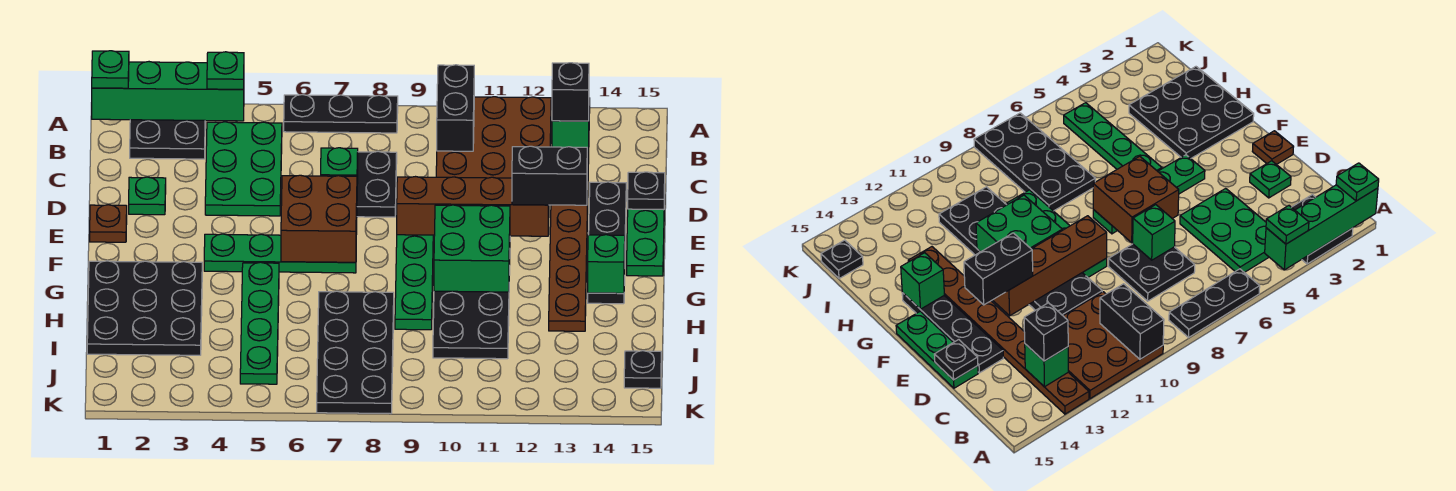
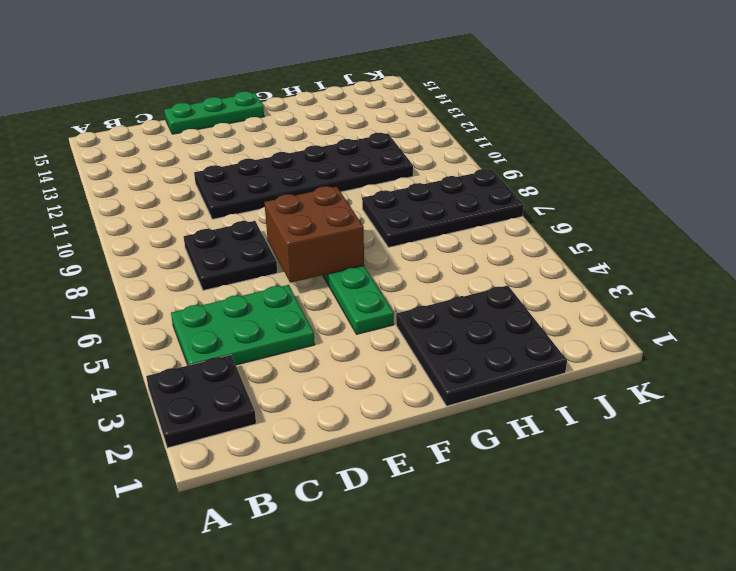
none -> black plate A6:A8 level 1
none -> brown plate A10:C12 level 1
none -> brown plate A13:H13 level 1
none -> green plate D2 level 1

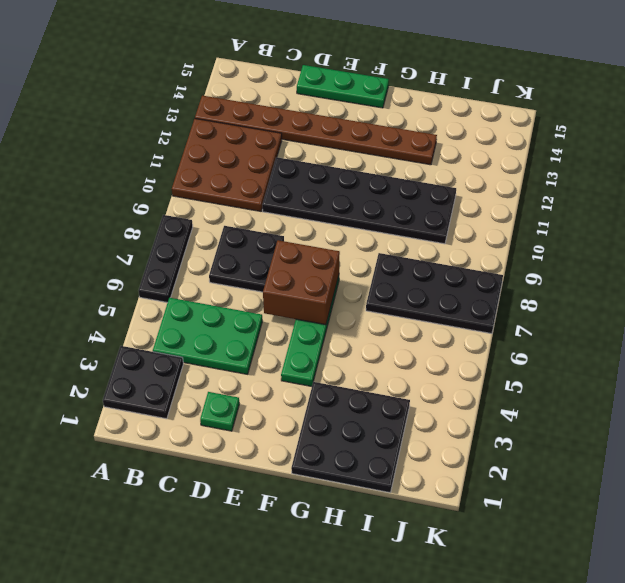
none -> black plate D14:G14 level 1
none -> brown plate E1 level 1
none -> green plate E9:H9 level 1
none -> green plate G5:J5 level 1

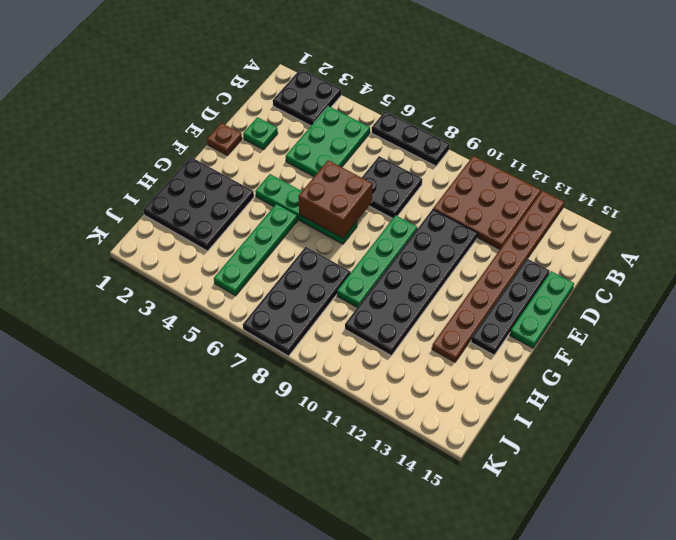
none -> black plate J15 level 1
none -> green brick A1:A4 level 2
none -> black brick A10:B10 level 2
none -> green brick B13 level 2

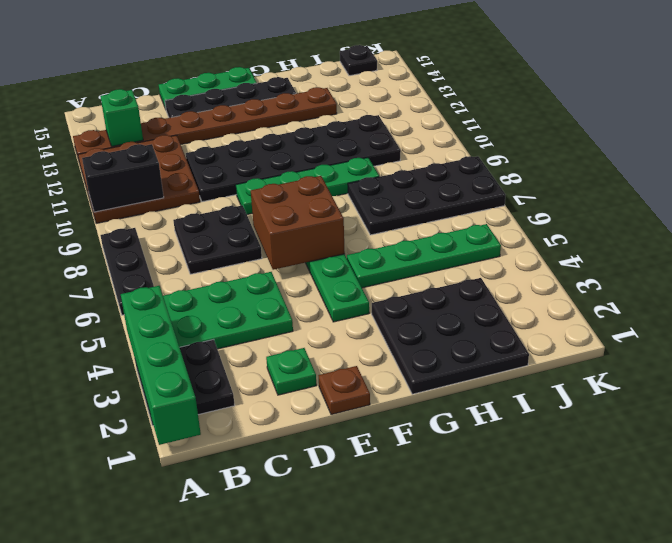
none -> green brick D7 level 2
none -> black plate D15 level 2
none -> brown brick E9:E12 level 2
none -> green brick F10:G11 level 2

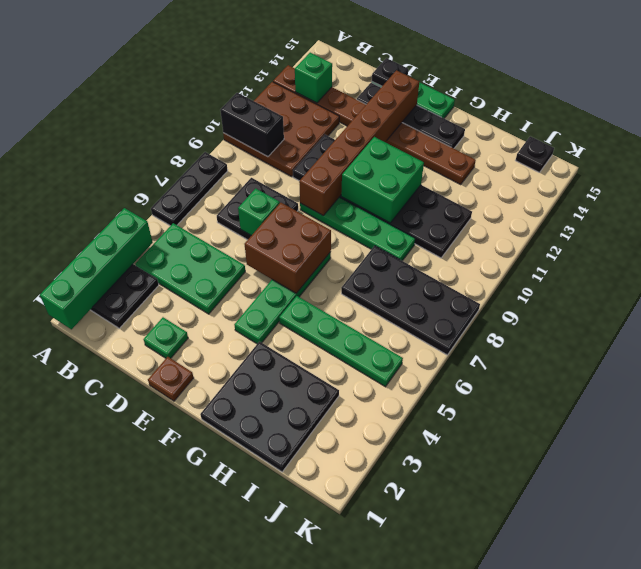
brown brick E9:E14 level 2 -> brown brick E9:E12 level 2
none -> green brick G14 level 2
none -> green plate A1 level 3
none -> green plate A4 level 3
none -> black brick B13 level 3

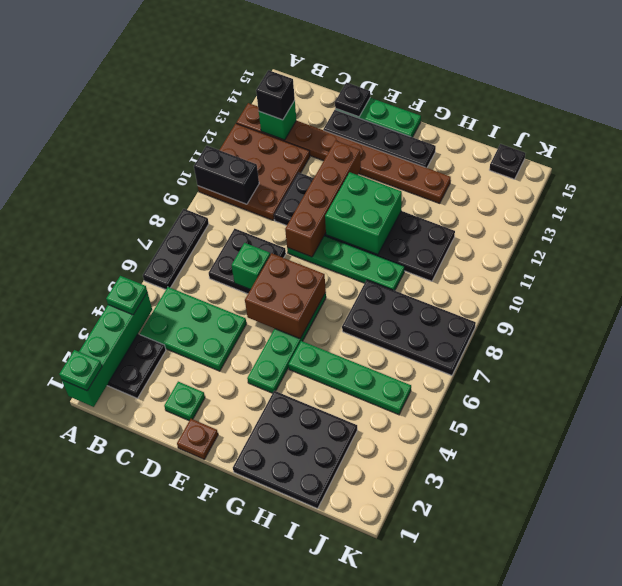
none -> green brick G14 level 2
none -> black brick E12:E13 level 3

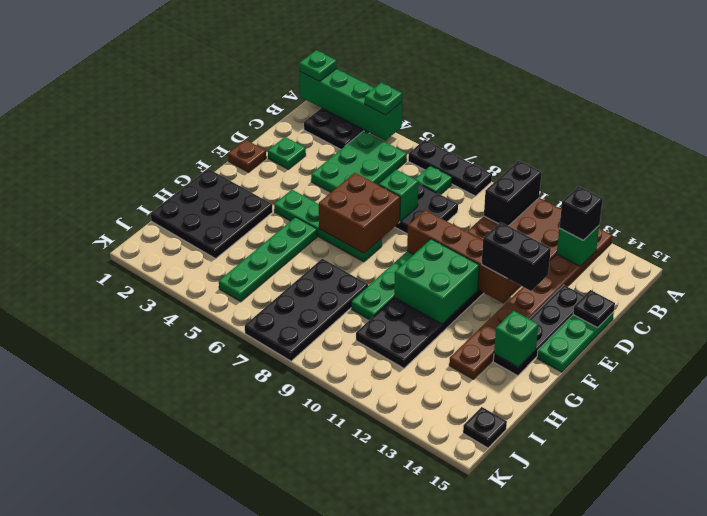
green plate B7 level 1 -> none

